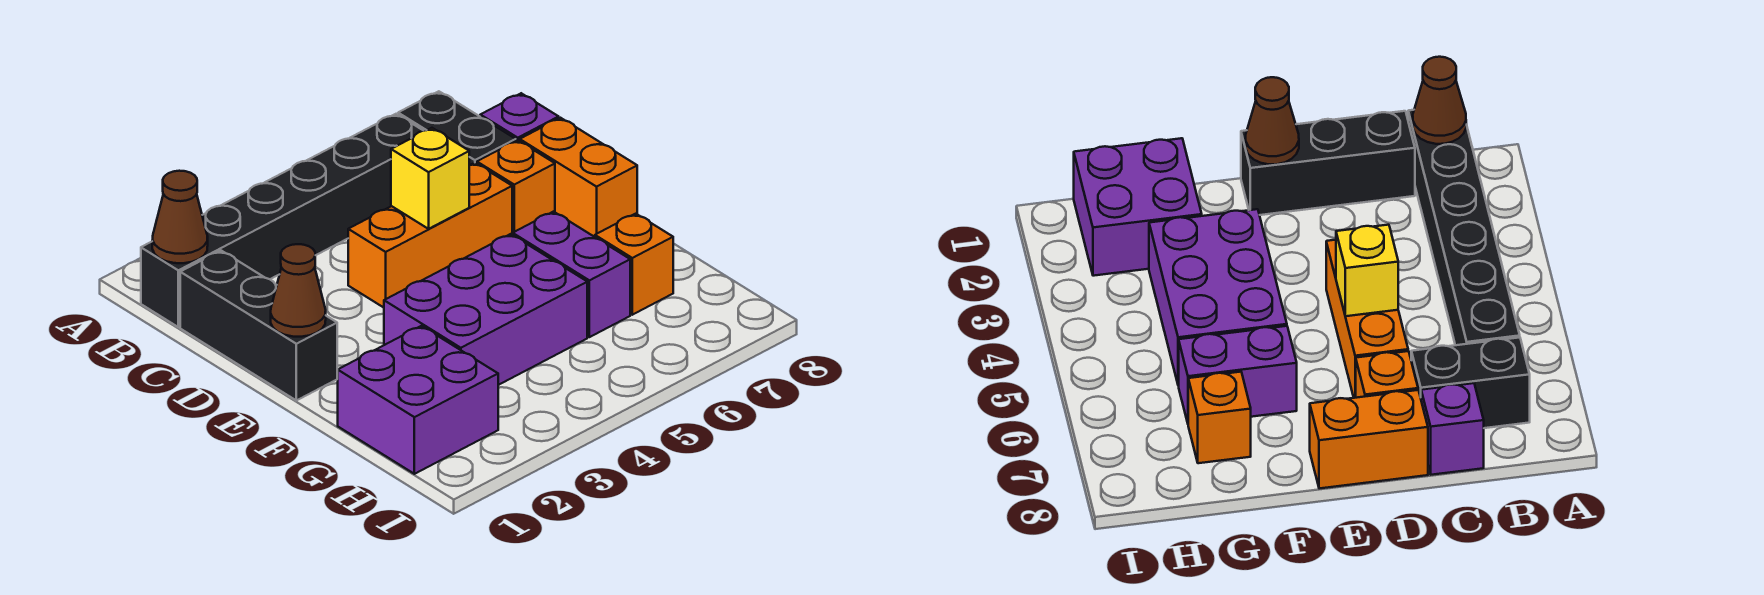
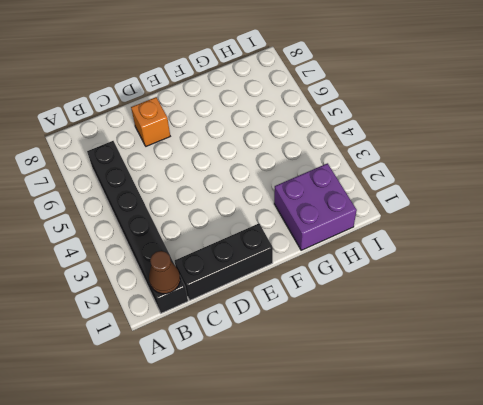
none -> black brick B7:C7 level 1
none -> purple brick C8 level 1
none -> orange brick D4:D6 level 1

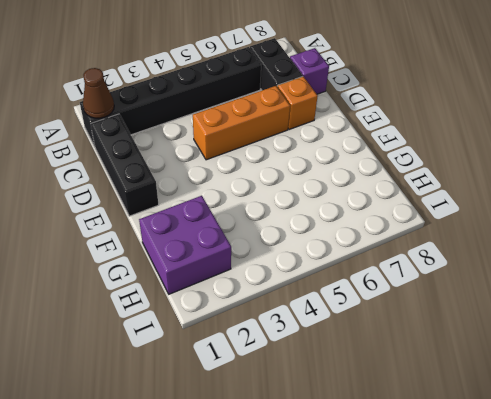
none -> orange brick D8:E8 level 1
none -> purple brick F3:G5 level 1
none -> purple brick F6:G6 level 1

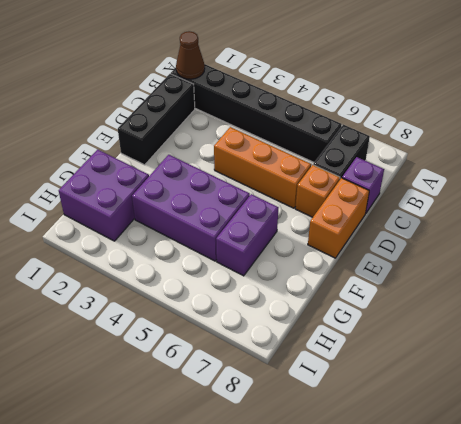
none -> orange brick G7 level 1
none -> yellow brick D5 level 2
none -> brown cone E1 level 2

